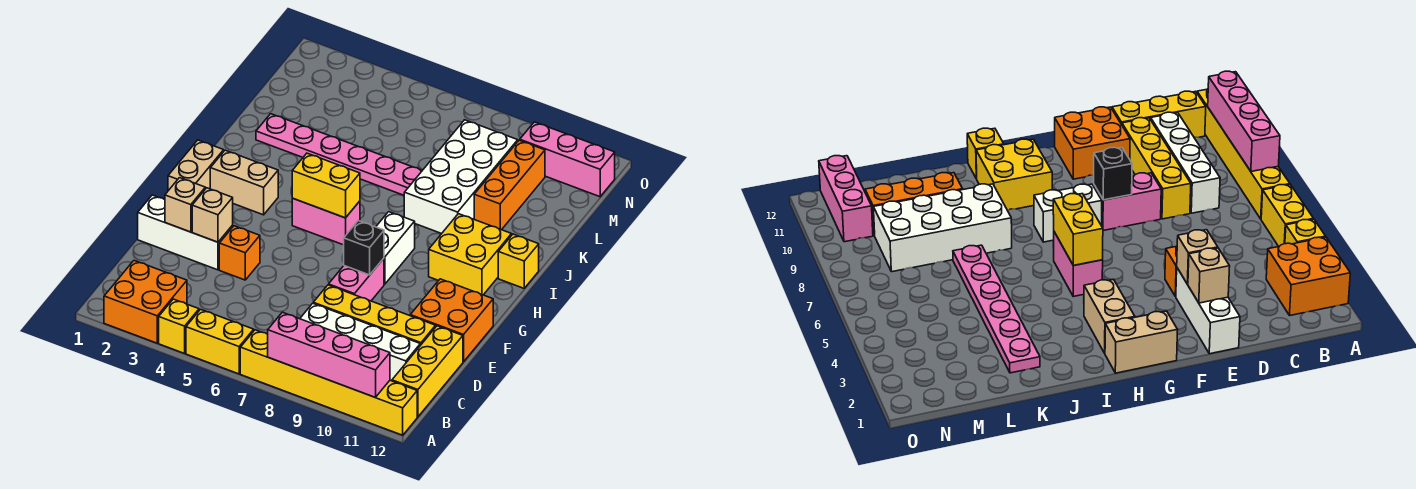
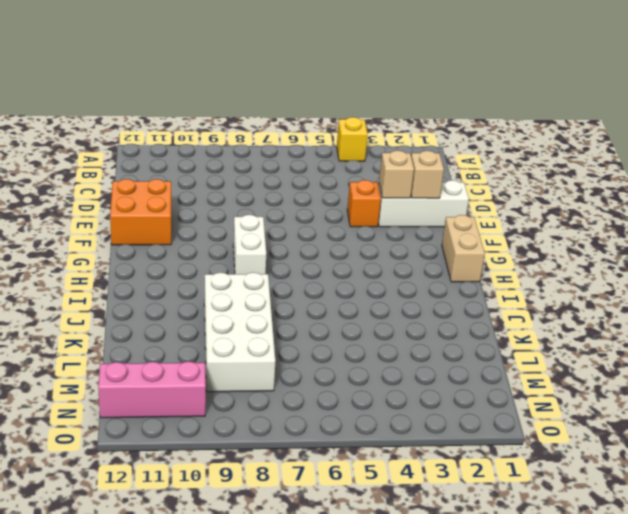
none -> orange brick A2:B3 level 1
none -> yellow brick A5:A6 level 1
none -> yellow brick A7:A12 level 1

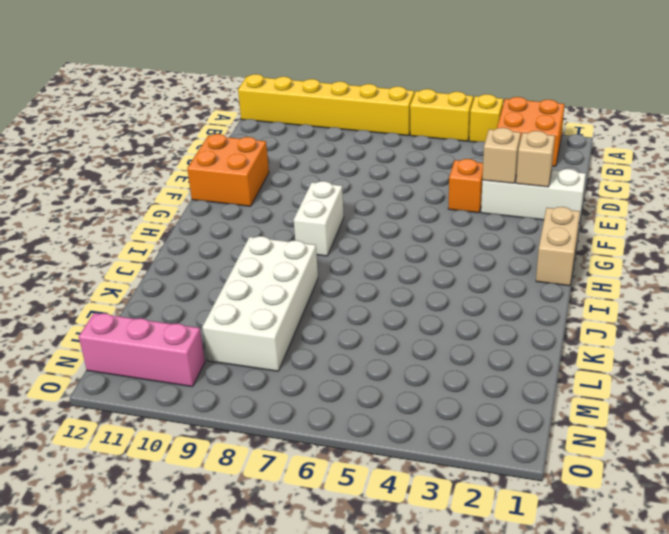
none -> yellow brick B12:D12 level 1
none -> white brick C8:C11 level 1
none -> yellow brick D8:D11 level 1

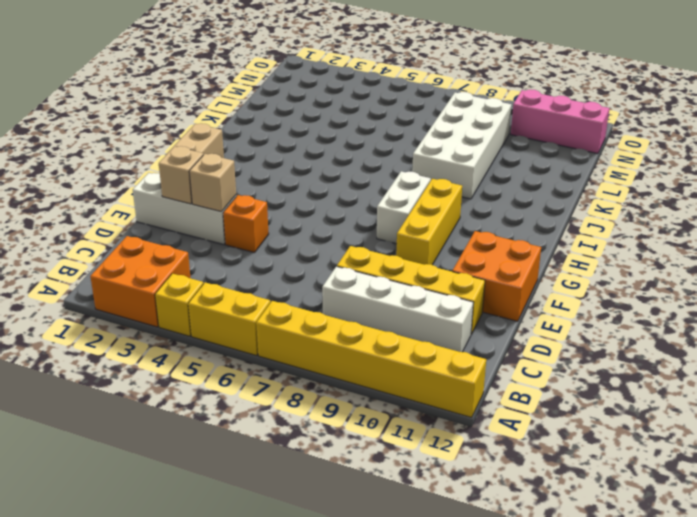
yellow brick F9:H9 level 1 -> yellow brick B12:D12 level 1
none -> pink brick E8:F8 level 1
none -> tan brick H2:H3 level 1
none -> pink brick H5:H6 level 1

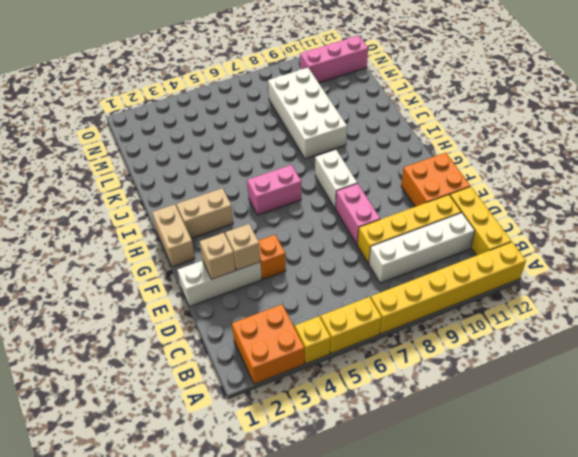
none -> yellow brick H10:I11 level 1
none -> yellow brick I12 level 1
none -> pink plate K2:K7 level 1

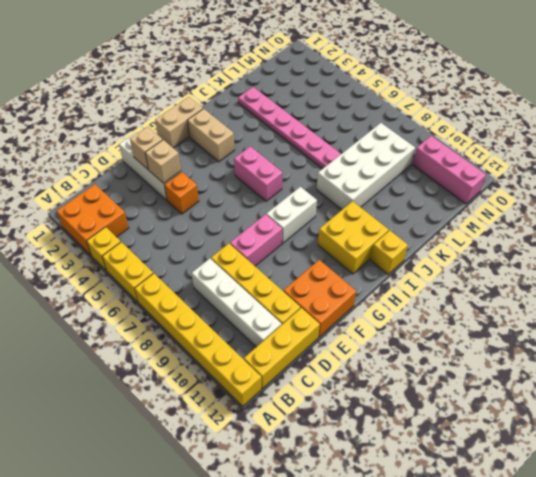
none -> orange brick K10:M10 level 1
none -> pink brick A8:A11 level 2
none -> black brick F8 level 2

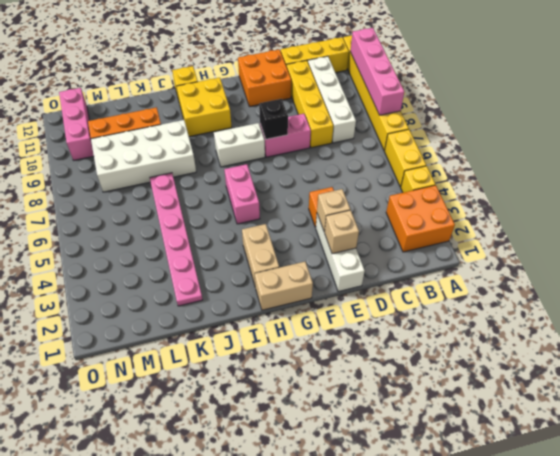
none -> yellow brick H5:H6 level 2

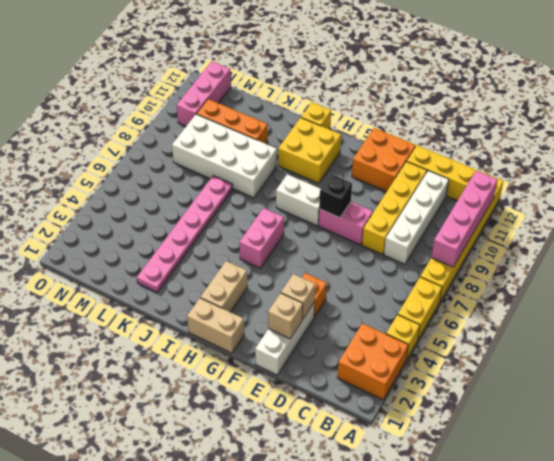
none -> yellow brick H5:H6 level 2

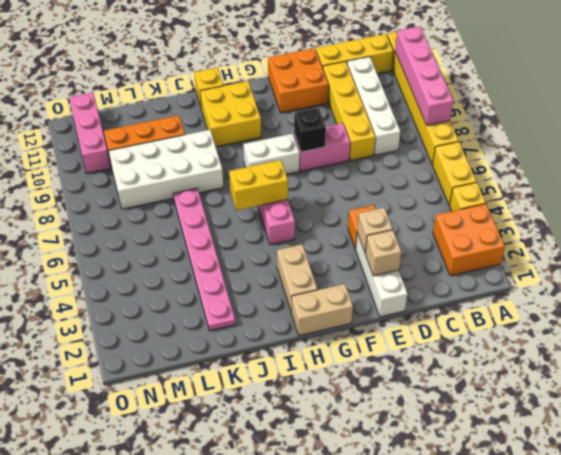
yellow brick H6:I6 level 2 -> yellow brick H5:H6 level 2

